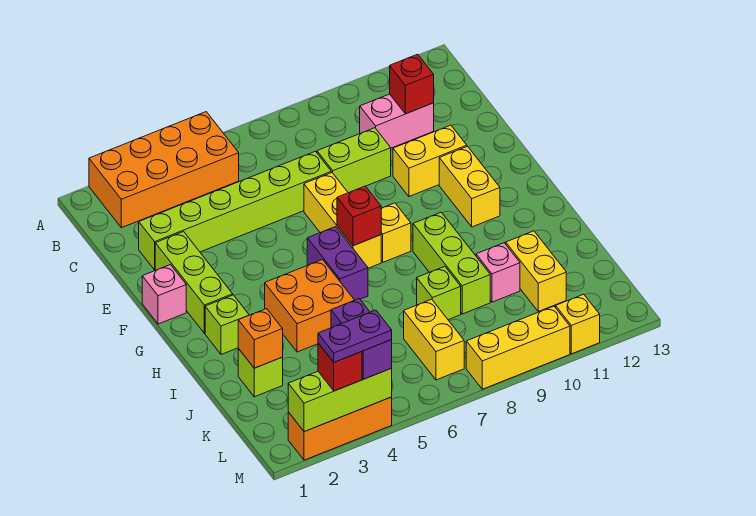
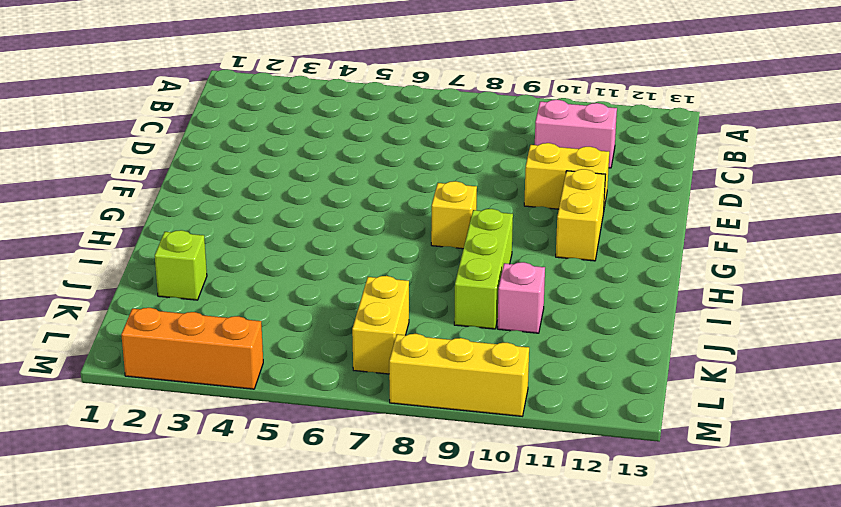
none -> orange brick A2:B5 level 1
none -> lime brick D2:D7 level 1
none -> lime brick D8:D9 level 1

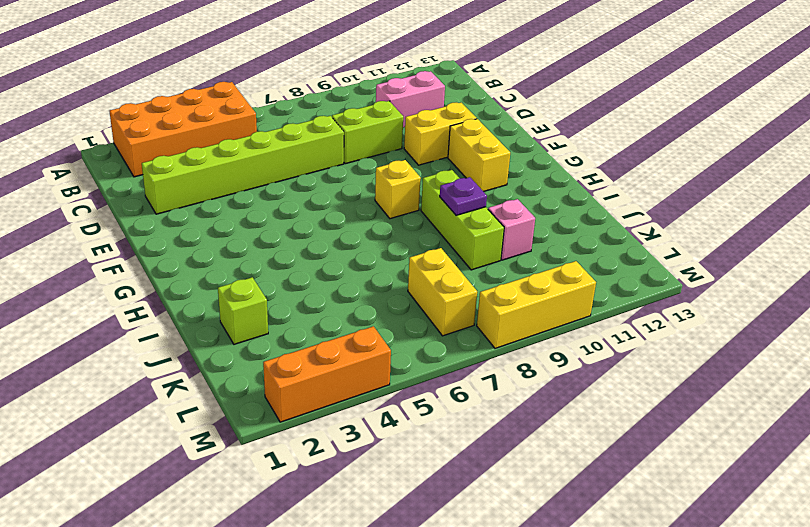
purple plate I9 level 2 -> none
none -> lime brick E2:G2 level 1
none -> yellow brick E7:G7 level 1
none -> pink brick F1 level 1

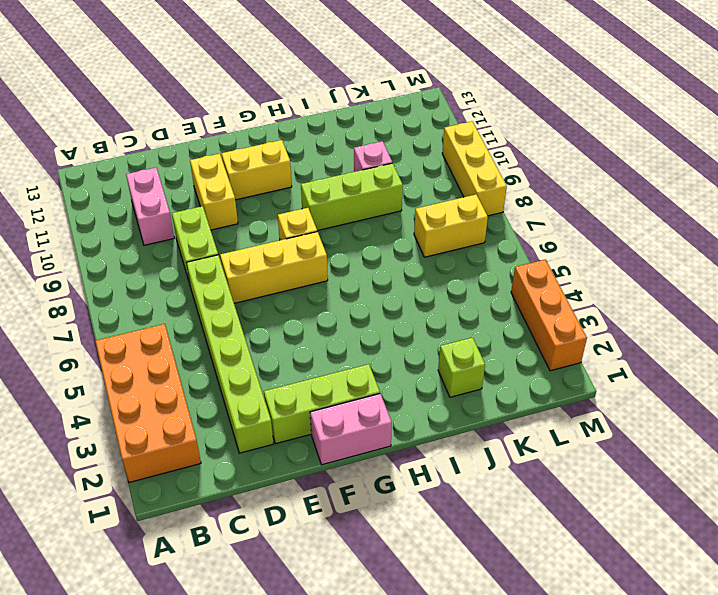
pink brick F1:G1 level 1 -> pink brick F1 level 1
none -> purple brick G6:H6 level 1
none -> lime brick H2 level 1
none -> orange brick H4:I5 level 1

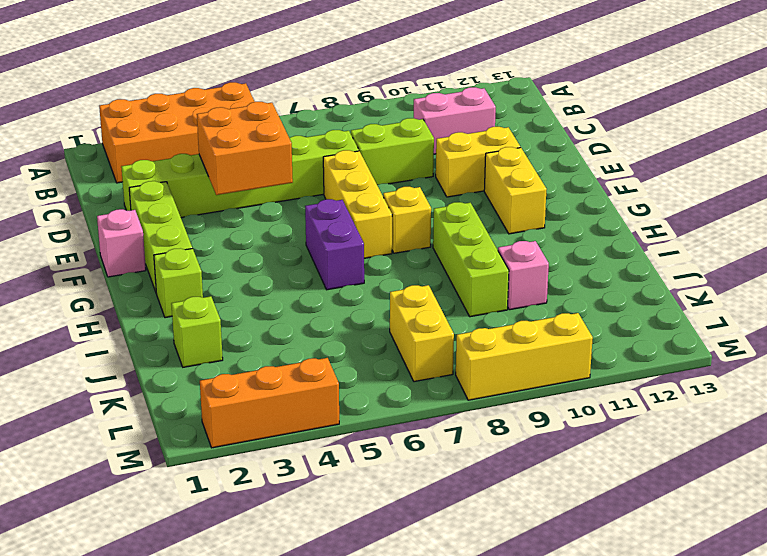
orange brick D4:E5 level 2 -> orange brick H4:I5 level 1
none -> lime brick J8 level 1
none -> yellow brick J11:K11 level 1
none -> yellow brick M11 level 1

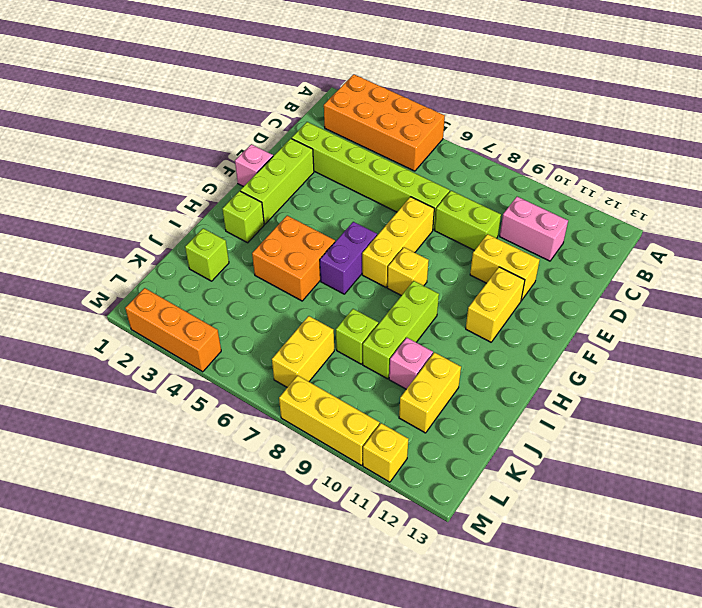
none -> red brick C11 level 2
none -> red brick G7 level 2
none -> orange brick J2 level 2

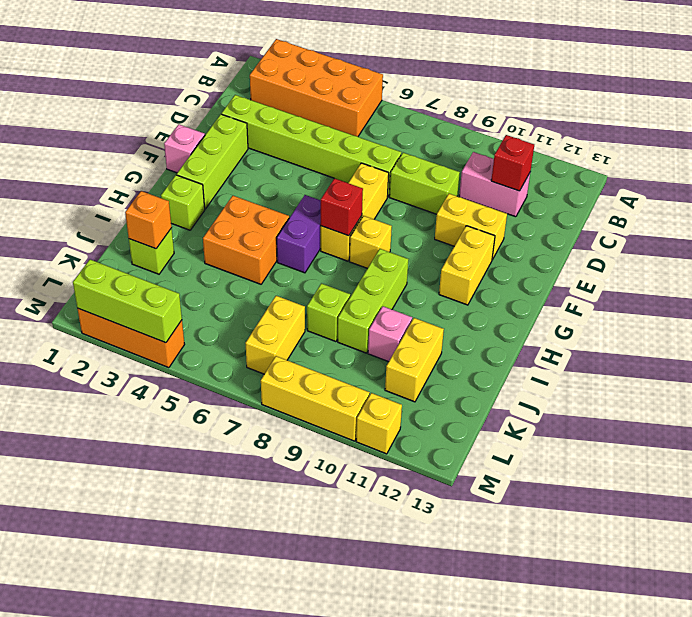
none -> purple brick L4:M4 level 3
none -> red brick M3 level 3
none -> purple plate M3:M4 level 4

